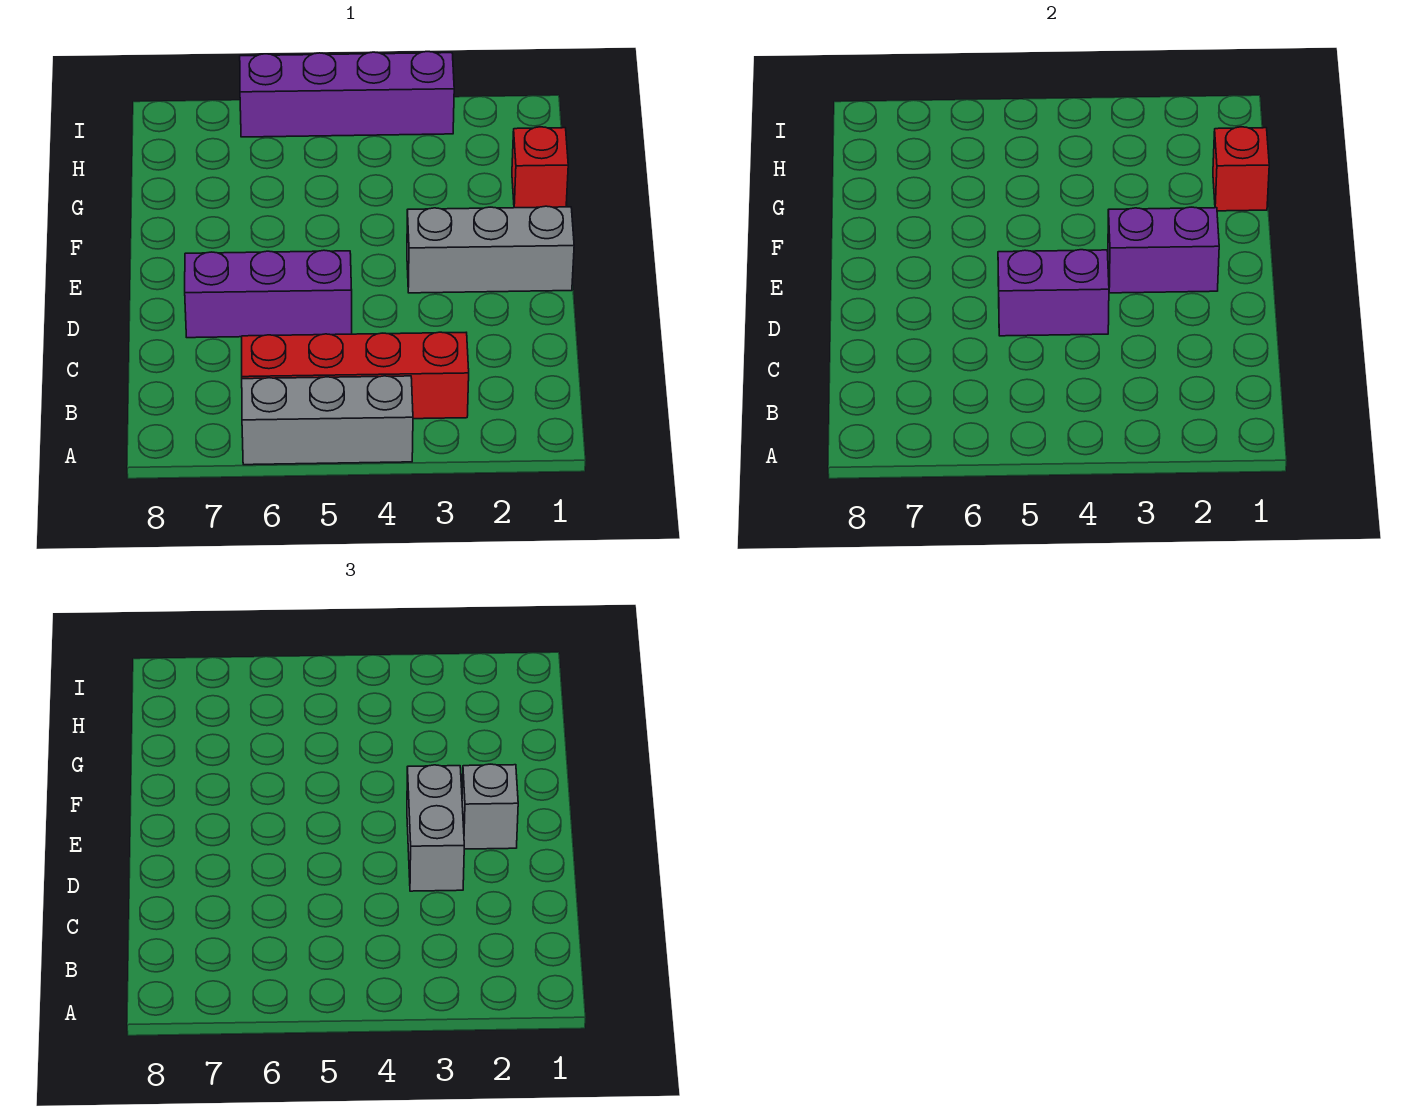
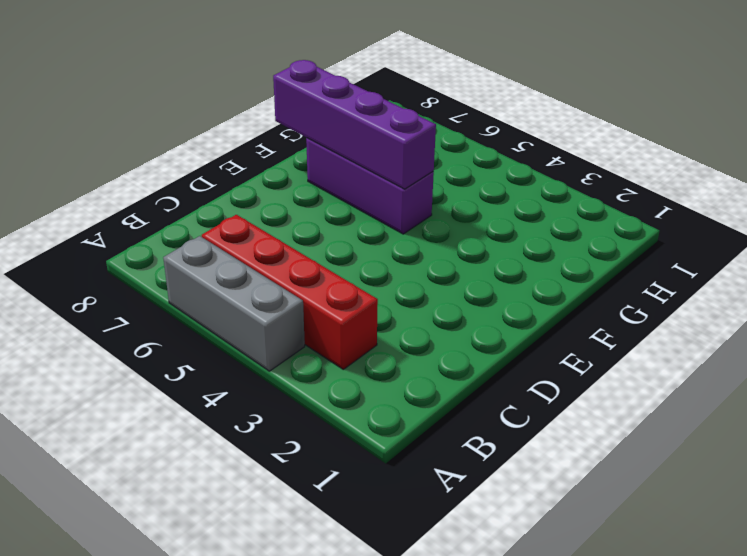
purple brick F5:F7 level 1 -> purple brick D5:D7 level 1
purple brick F5:F8 level 2 -> purple brick I3:I6 level 1
none -> grey brick E1:E3 level 1
none -> red brick G1 level 1

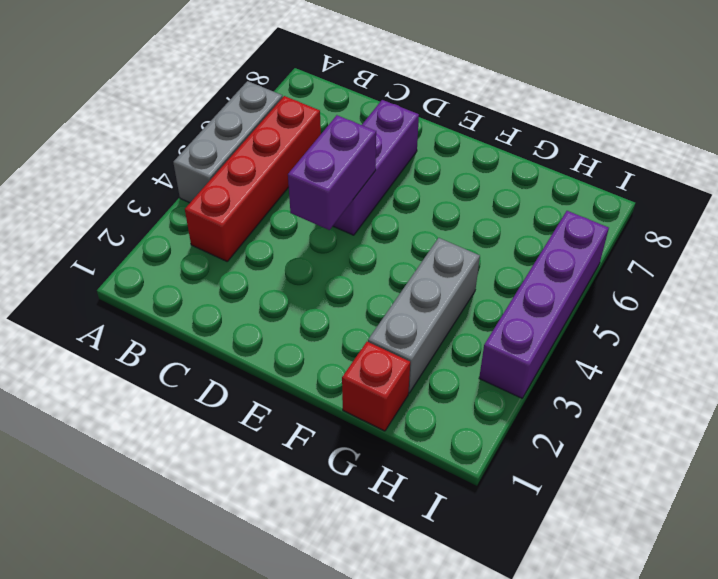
grey brick G2:G4 level 1 -> grey brick E1:E3 level 1
none -> purple brick E2:E3 level 2
none -> red brick G1 level 2

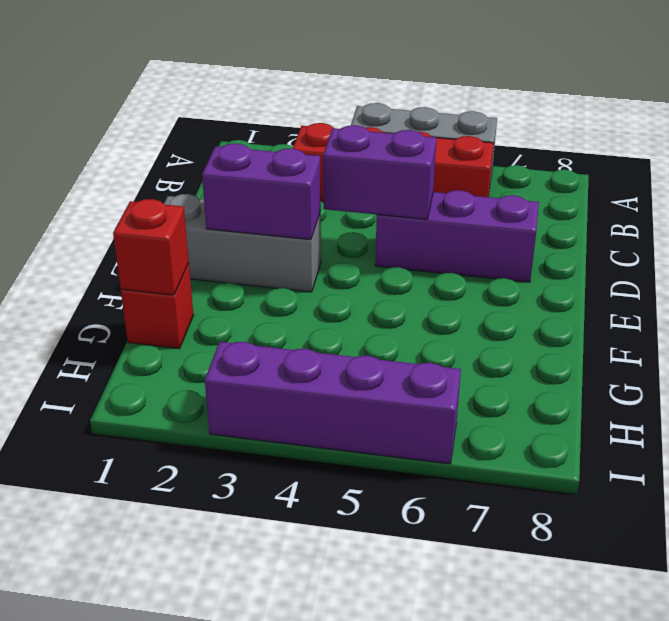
none -> grey brick D3:E3 level 3
none -> grey brick E2 level 3

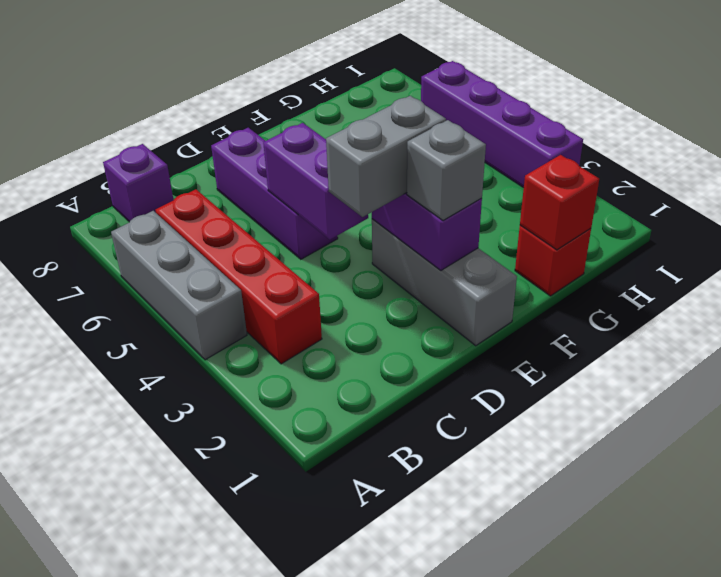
purple brick B8 level 1 -> none

